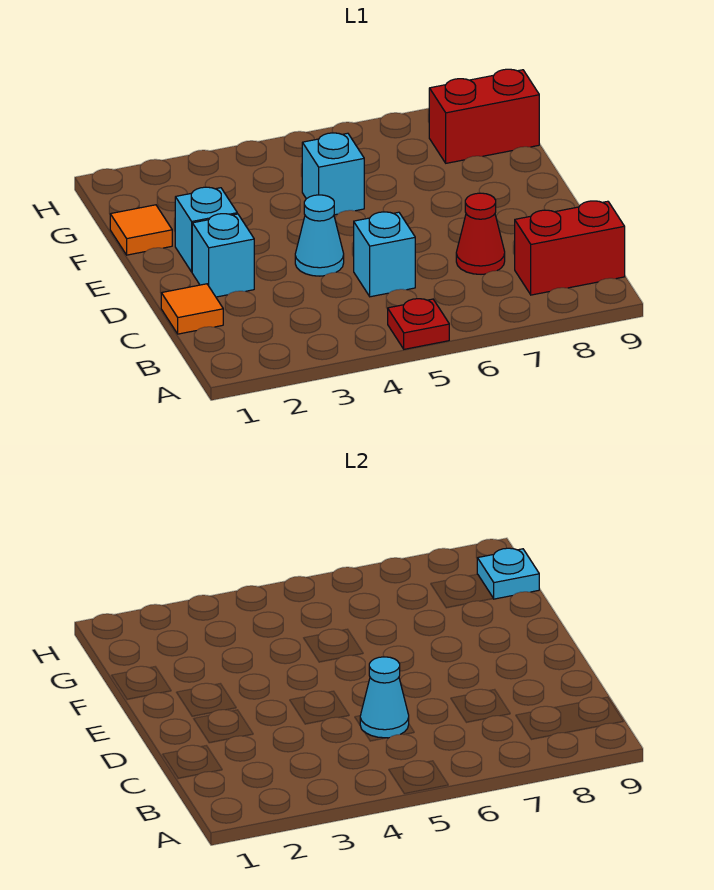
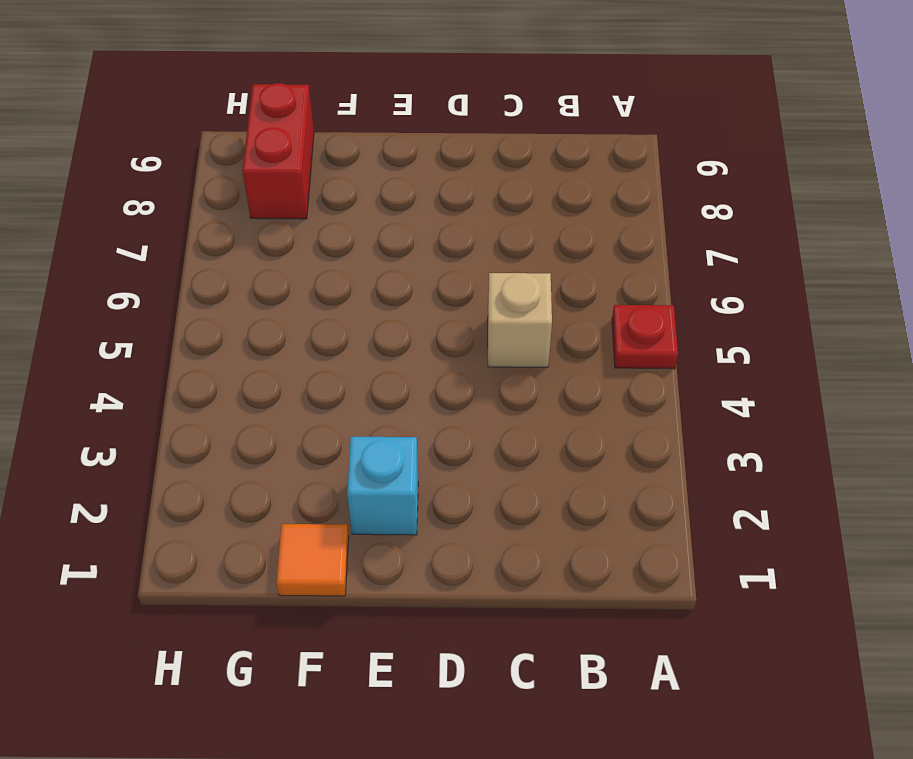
tan brick C5 level 1 -> cyan brick C5 level 1
none -> red brick B8:B9 level 1
none -> orange tile C1 level 1
none -> red cone C7 level 1

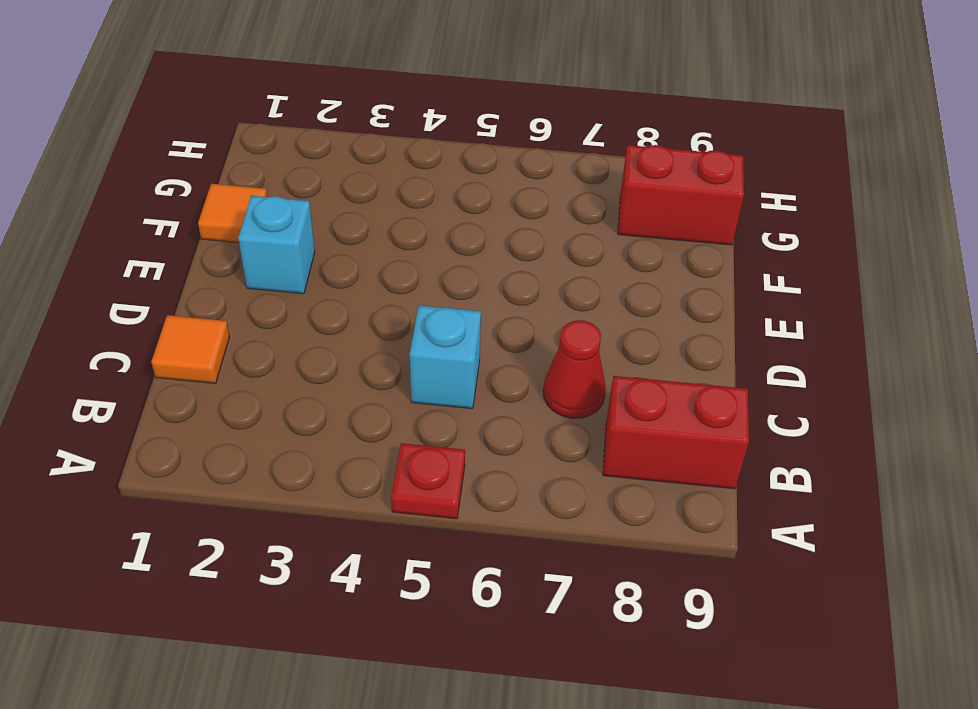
none -> cyan brick D2 level 1
none -> cyan cone D4 level 1
none -> cyan brick F5 level 1

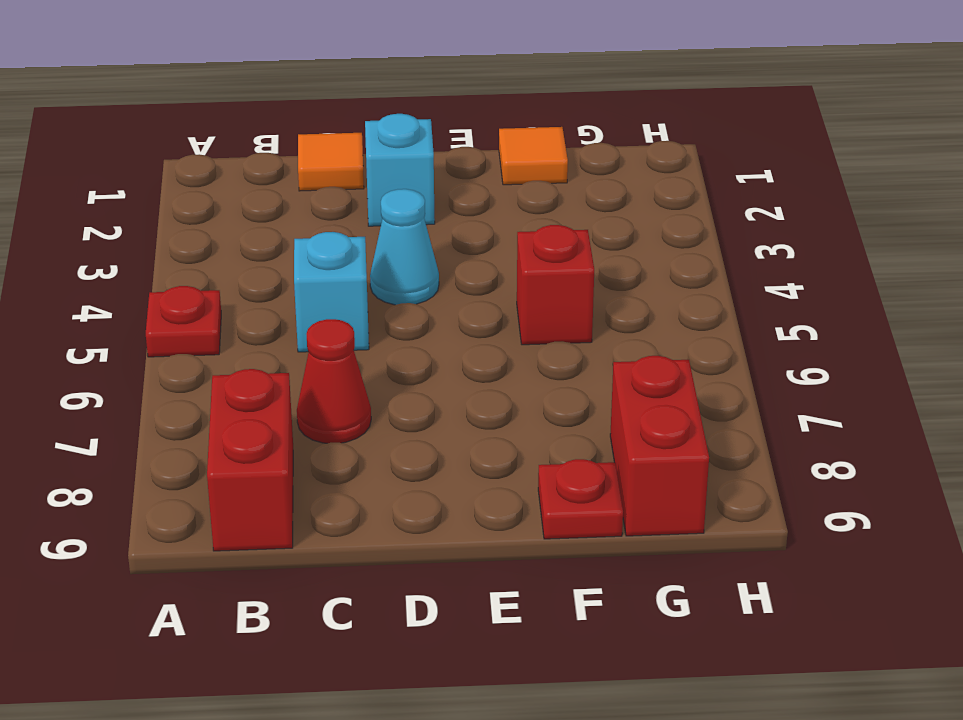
red brick F5 level 1 -> cyan brick F5 level 1
red plate F9 level 1 -> none
none -> cyan brick E2 level 1
none -> cyan cone C5 level 2
none -> cyan plate G9 level 2

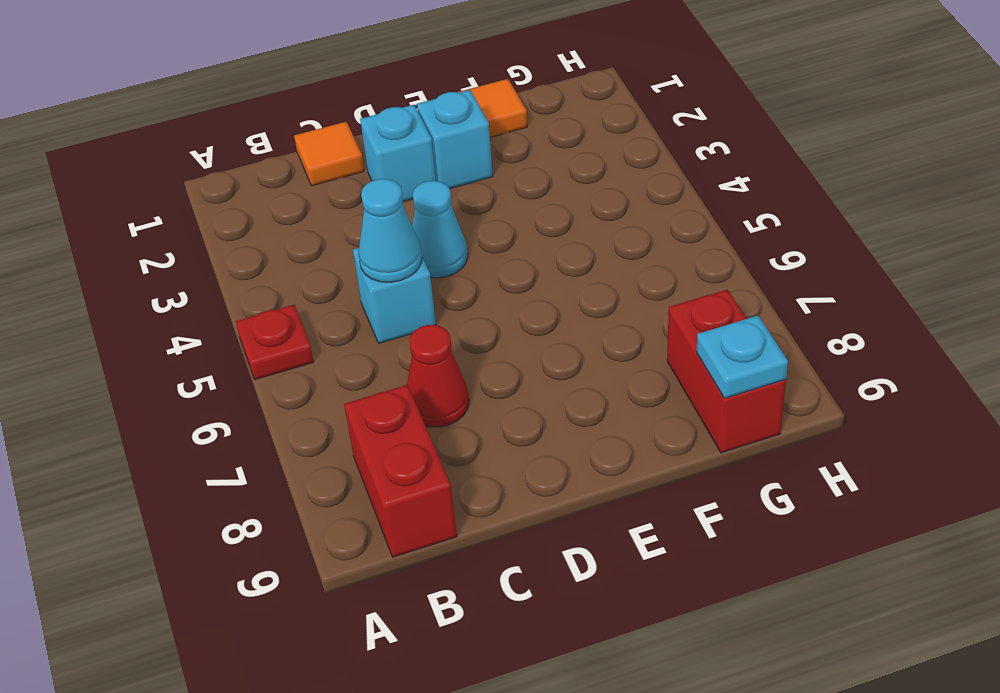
none -> cyan brick F5 level 1

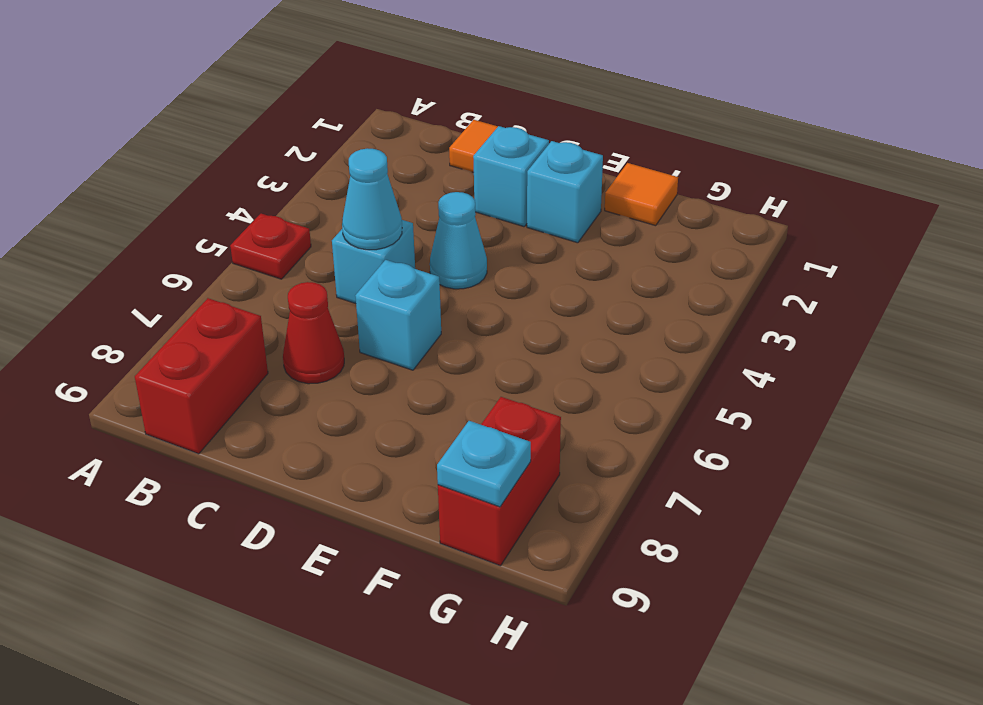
cyan brick D6 level 1 -> cyan brick F5 level 1

